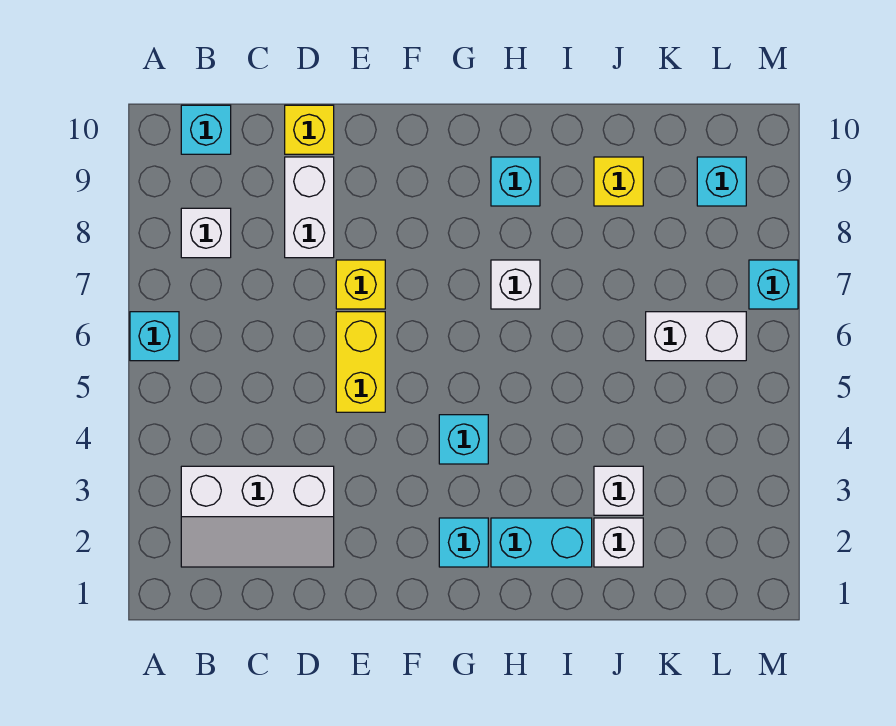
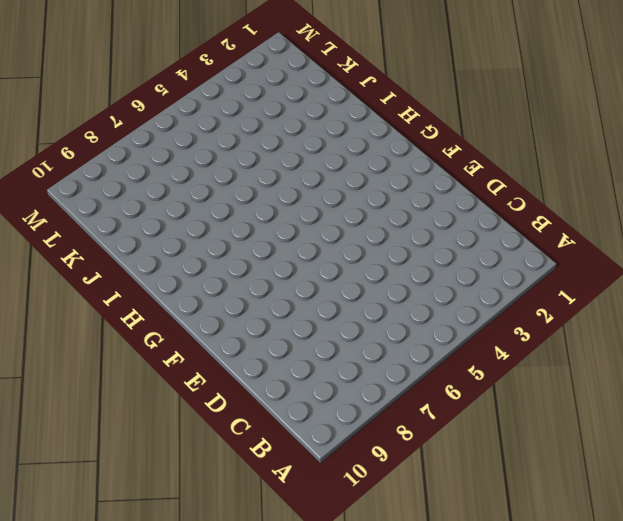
none -> cyan brick A6 level 1
none -> white slope B2:D3 level 1 top 3
none -> white brick B8 level 1

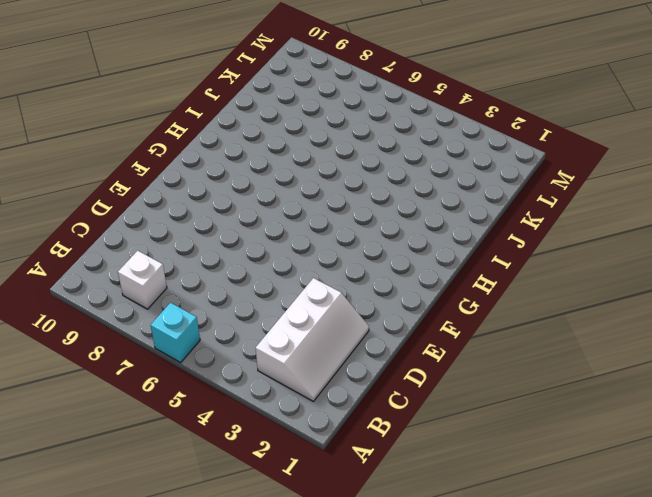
none -> cyan brick B10 level 1
none -> white brick D8:D9 level 1
none -> yellow brick D10 level 1

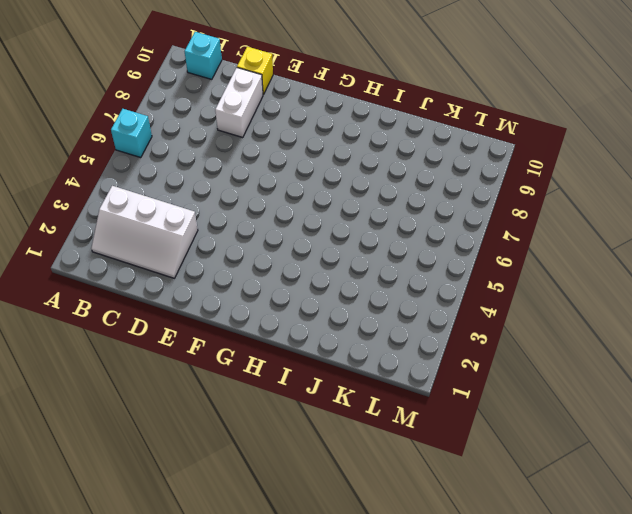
none -> white brick B8 level 1
none -> yellow brick E5:E6 level 1
none -> yellow brick E7 level 1

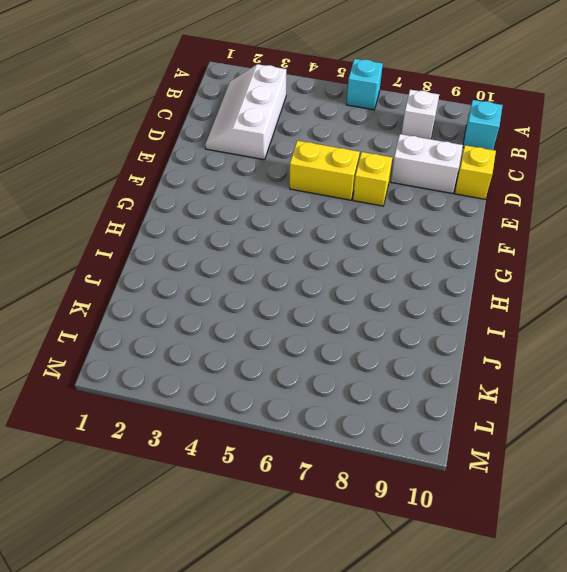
none -> cyan brick G2 level 1
none -> cyan brick G4 level 1
none -> cyan brick H2:I2 level 1

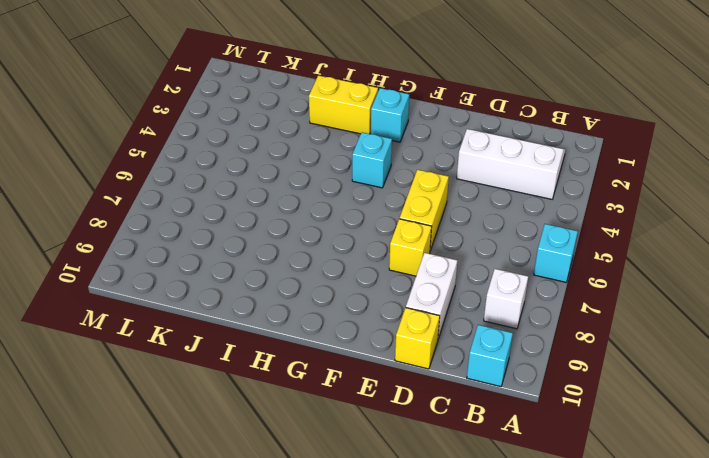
yellow brick H2:I2 level 1 -> cyan brick H2:I2 level 1
none -> white brick H7 level 1
none -> cyan brick H9 level 1
none -> white brick J2 level 1

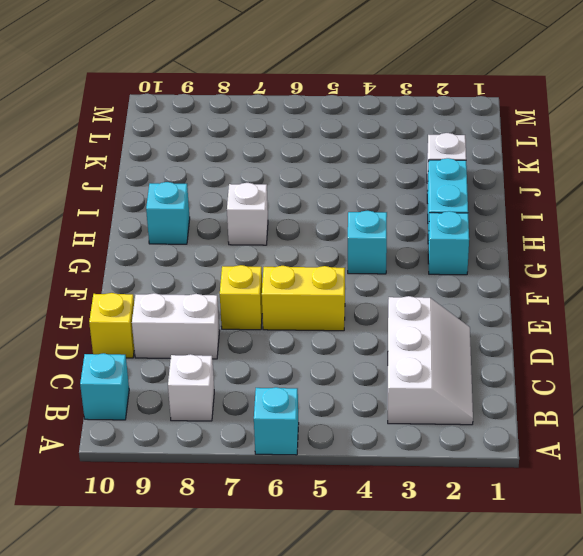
none -> white brick J3 level 1
none -> yellow brick J9 level 1
none -> white brick K6:L6 level 1

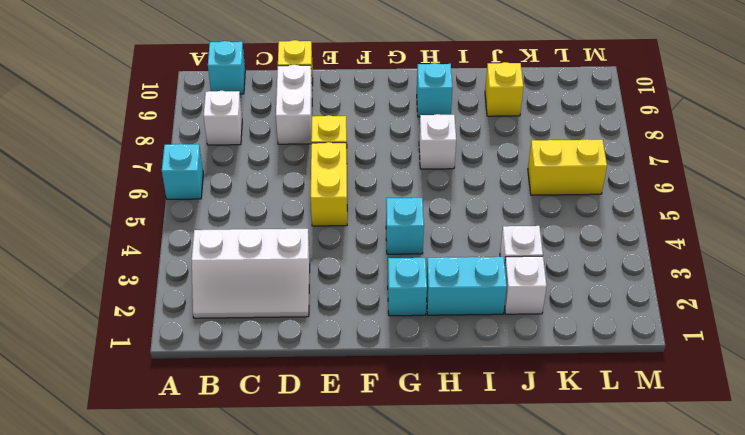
yellow brick K6:L6 level 1 -> white brick K6:L6 level 1
none -> cyan brick L9 level 1
none -> cyan brick M7 level 1

